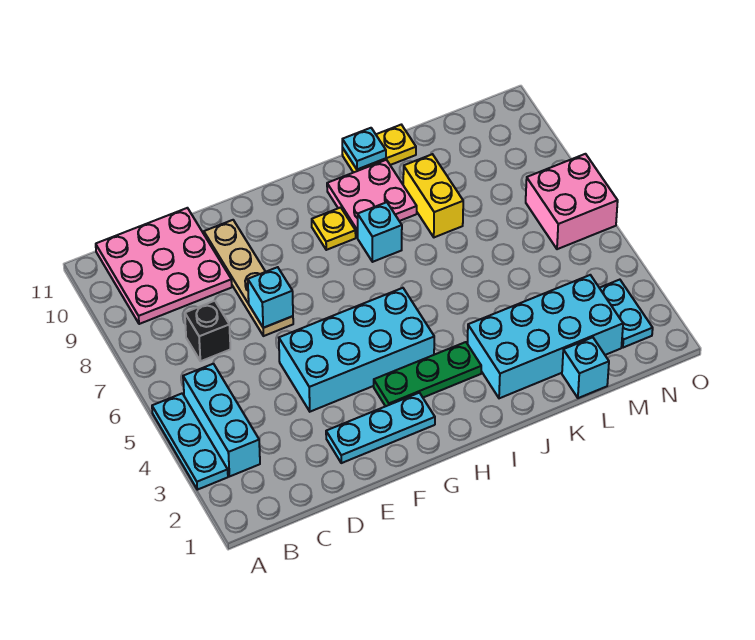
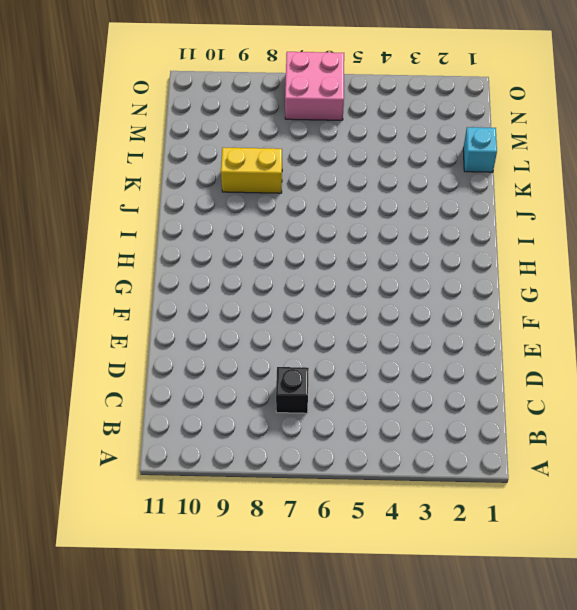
none -> cyan plate A3:A5 level 1
none -> cyan brick B3:B5 level 1
none -> pink plate B9:D11 level 1

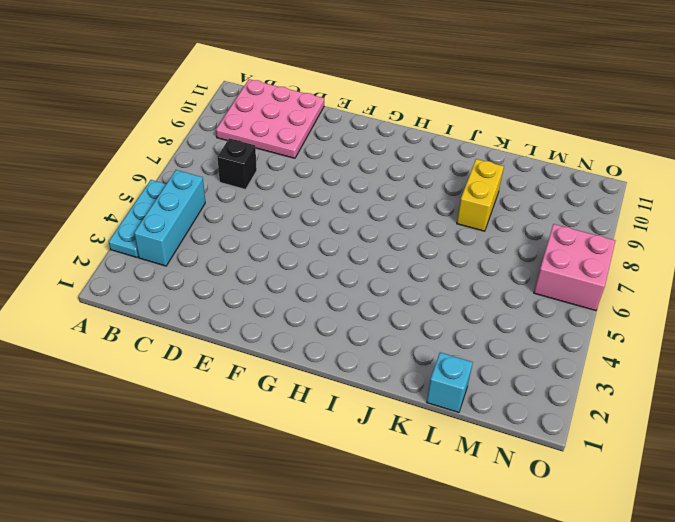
none -> cyan plate E2:G2 level 1
none -> cyan brick E4:H5 level 1
none -> tan plate E7:E10 level 1

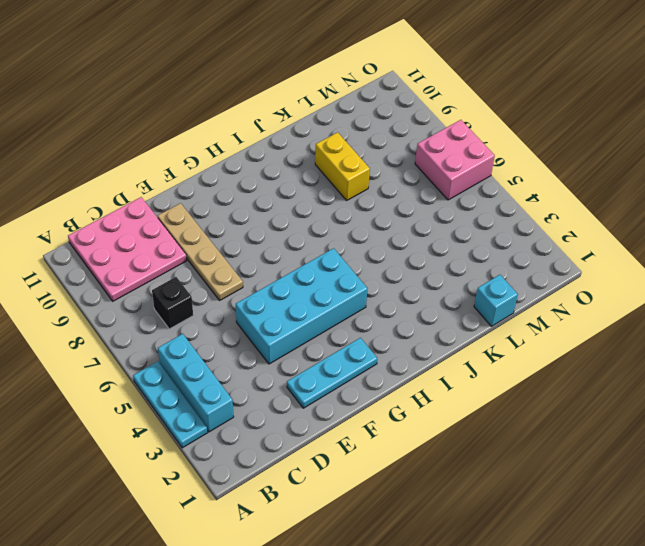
none -> green plate G3:I3 level 1
none -> yellow plate H9 level 1
none -> cyan brick I8 level 1

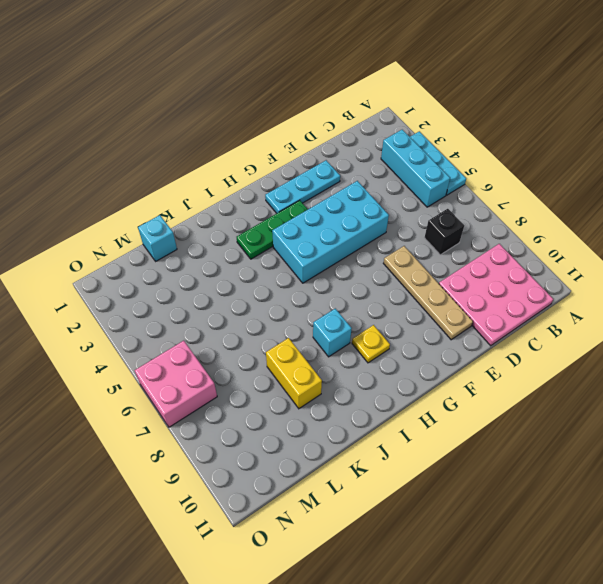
none -> pink plate I9:J10 level 1
none -> cyan brick J2:M3 level 1
none -> yellow plate J11:K11 level 1

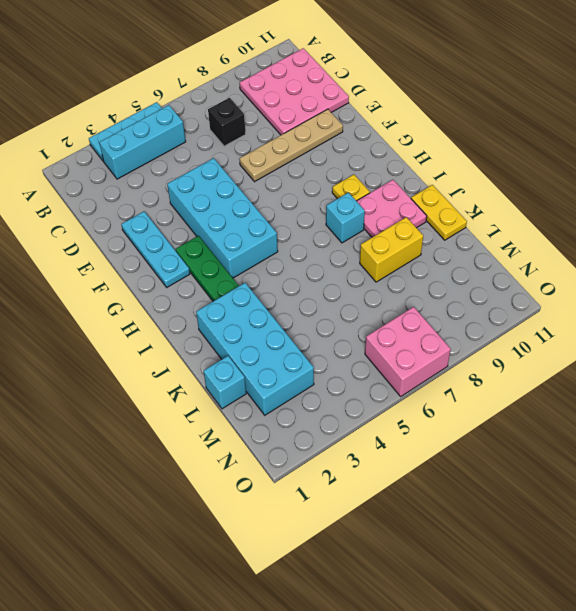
none -> cyan plate N2:N3 level 1
none -> cyan brick E7 level 2
none -> cyan plate J11 level 2

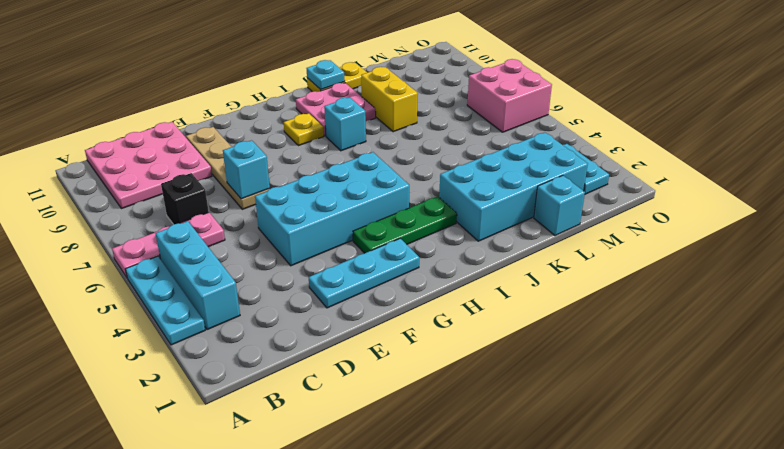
pink plate A6:C6 level 1 -> none

